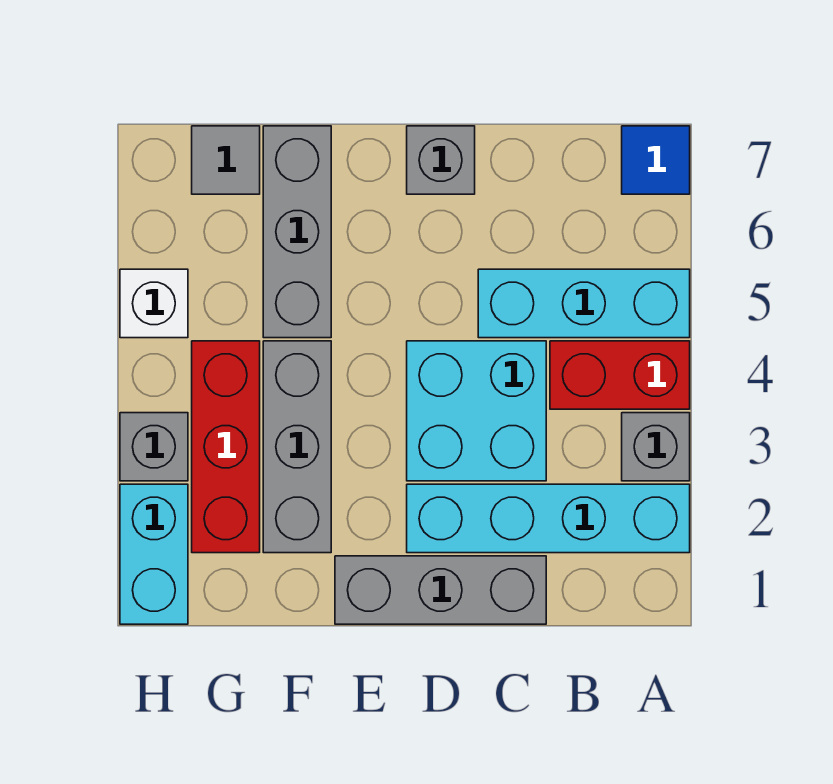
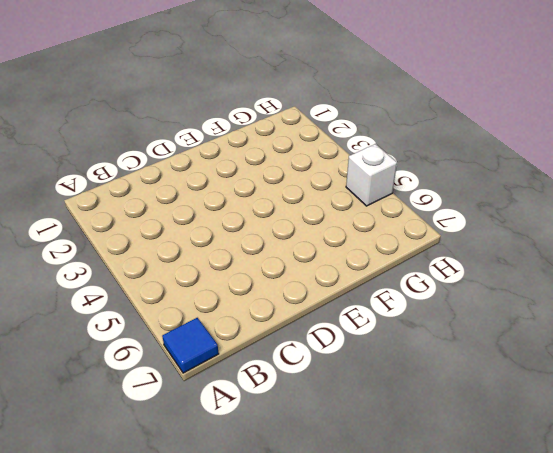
none -> cyan brick A2:D2 level 1
none -> grey brick A3 level 1
none -> red brick A4:B4 level 1

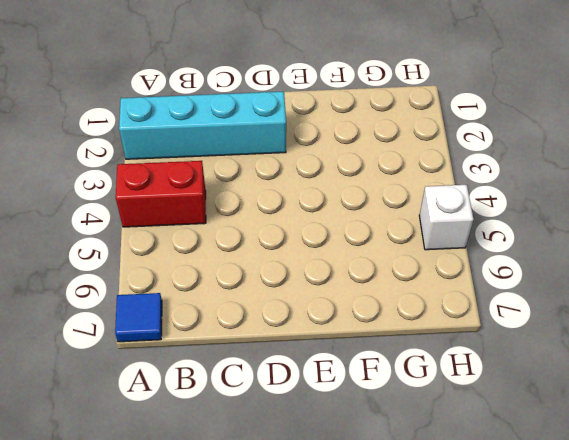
none -> grey brick A3 level 1
none -> cyan brick A5:C5 level 1
none -> grey brick C1:E1 level 1

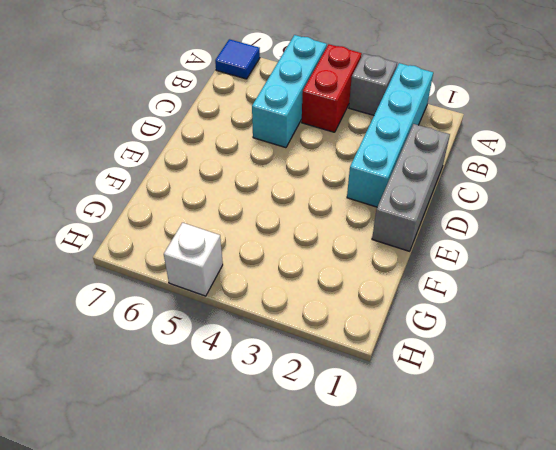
none -> cyan brick C3:D4 level 1
none -> grey brick D7 level 1
none -> grey brick F2:F4 level 1

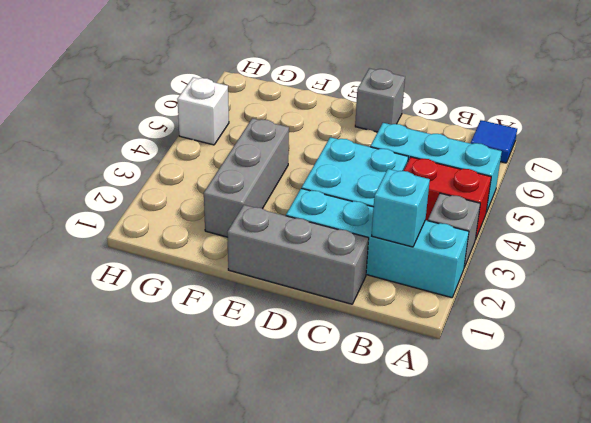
cyan brick B2 level 2 -> none
none -> grey brick F5:F7 level 1
none -> red brick G2:G4 level 1
none -> grey tile G7 level 1

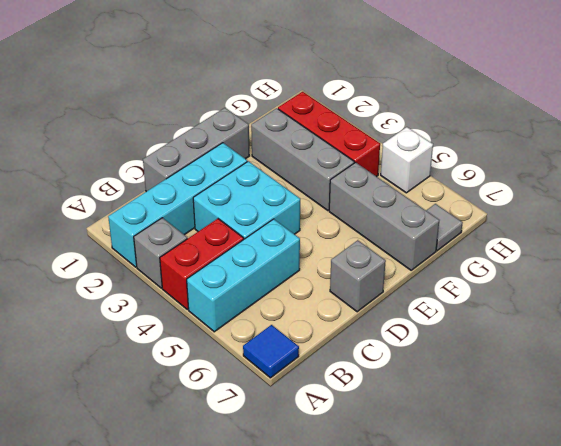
none -> cyan brick H1:H2 level 1
none -> grey brick H3 level 1

